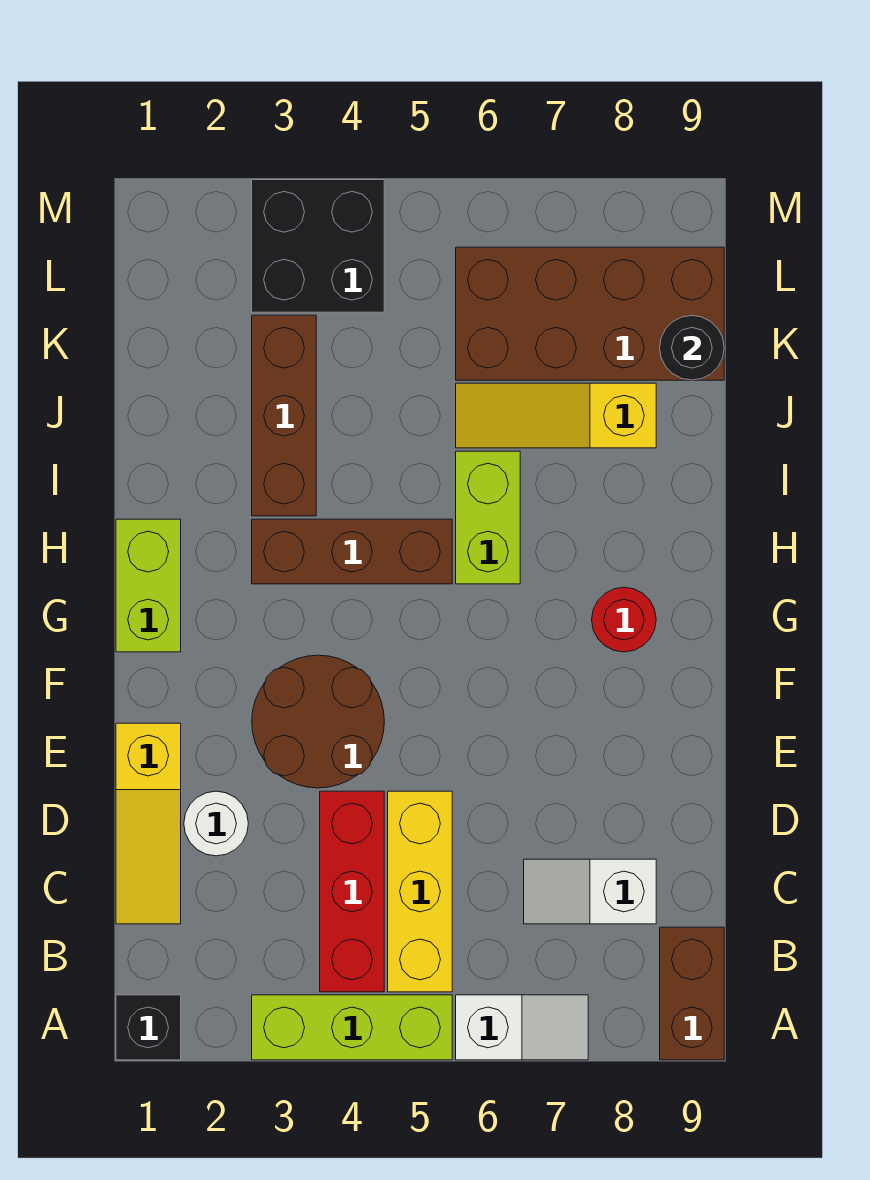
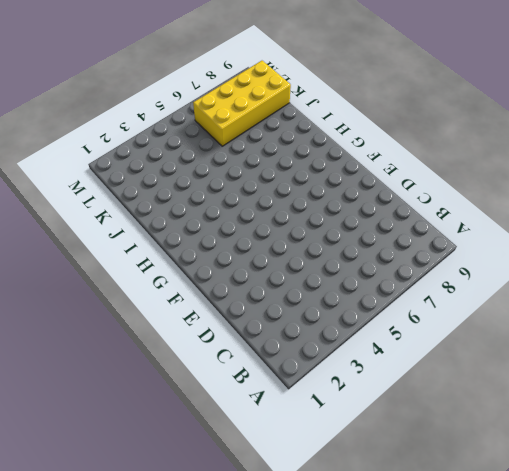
yellow brick K6:L9 level 1 -> brown brick K6:L9 level 1
none -> black brick A1 level 1
none -> lime brick A3:A5 level 1
none -> white slope A6:A7 level 1 top 6

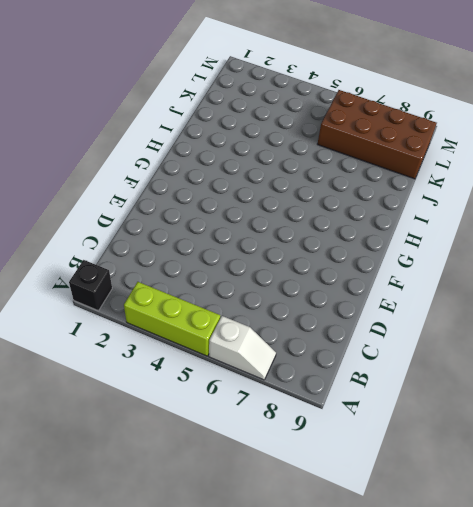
none -> brown brick A9:B9 level 1
none -> red brick B4:D4 level 1
none -> yellow brick B5:D5 level 1

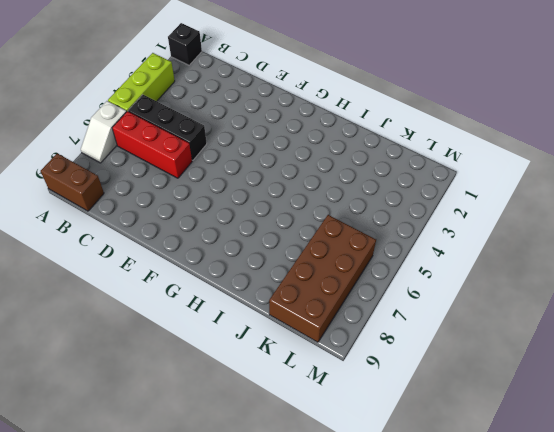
black brick B5:D5 level 1 -> yellow brick B5:D5 level 1
red brick B6:D6 level 1 -> red brick B4:D4 level 1
none -> yellow slope C1:E1 level 1 top E
none -> white slope C7:C8 level 1 top 8
none -> white round brick D2 level 1

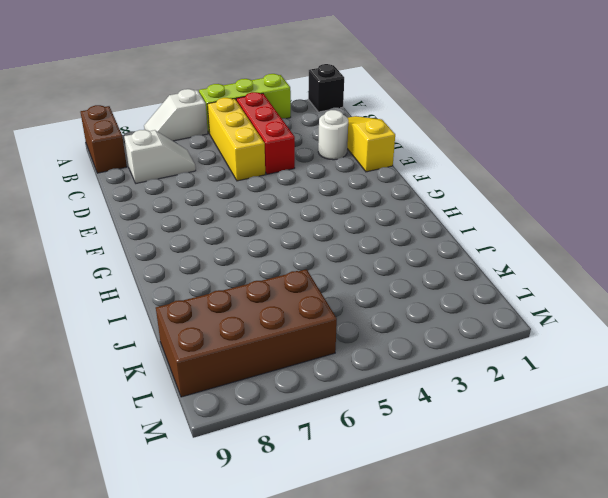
none -> brown round brick E3:F4 level 1
none -> lime brick G1:H1 level 1
none -> red round brick G8 level 1

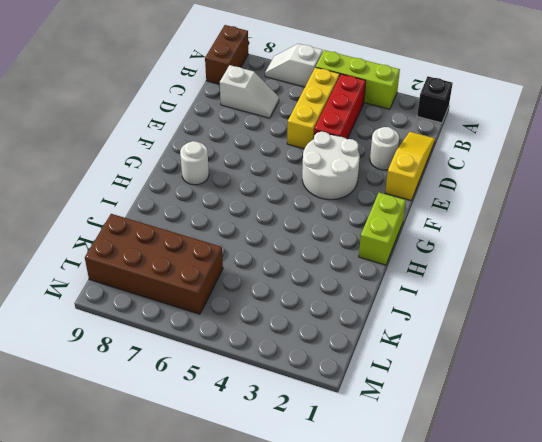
white round brick E3:F4 level 1 -> brown round brick E3:F4 level 1
white round brick G8 level 1 -> red round brick G8 level 1
none -> brown brick H3:H5 level 1
none -> lime brick H6:I6 level 1
none -> brown brick I3:K3 level 1

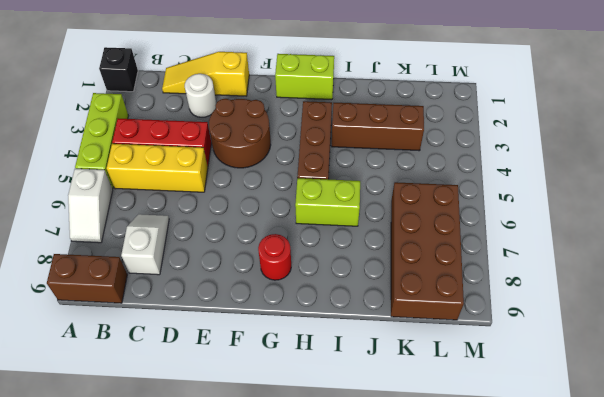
none -> yellow slope J6:J8 level 1 top 8
none -> black brick L3:M4 level 1
none -> black round brick K9 level 2

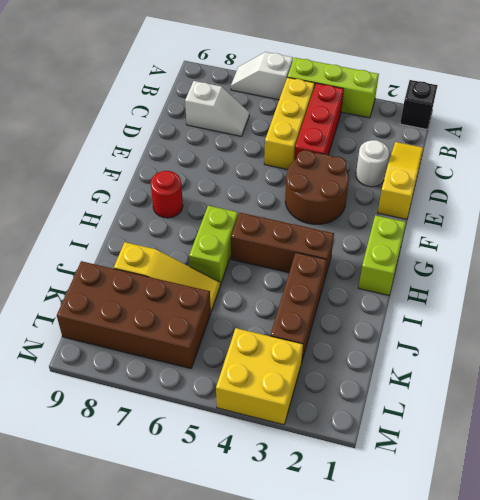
yellow brick L3:M4 level 1 -> black brick L3:M4 level 1
none -> brown brick A9:B9 level 1
none -> black round brick K9 level 2

